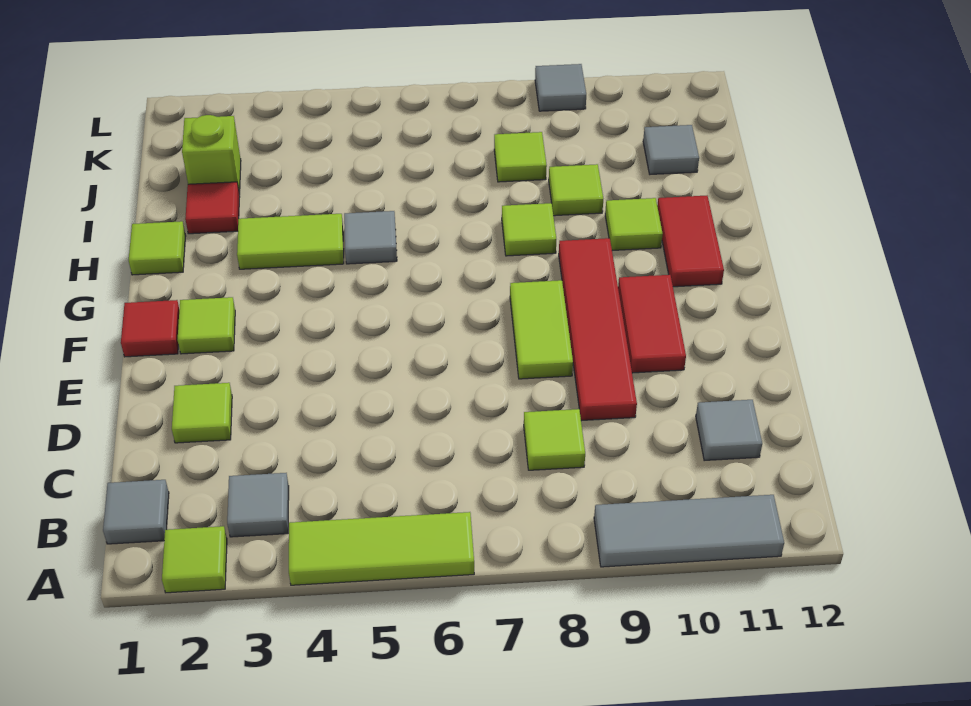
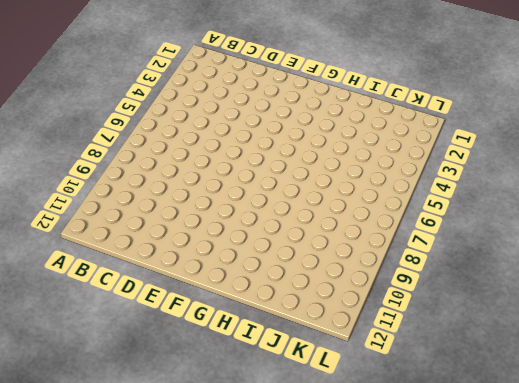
none -> lime tile A2 level 1
none -> lime tile A4:A6 level 1
none -> grey tile A9:A11 level 1

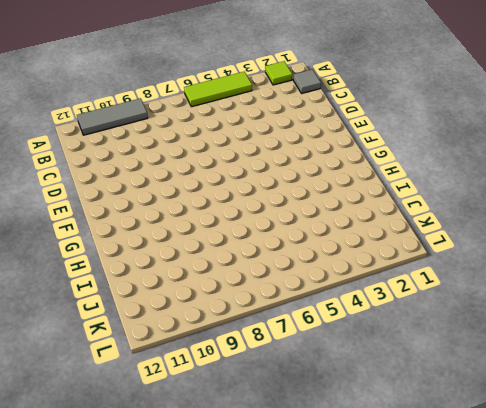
none -> grey tile B3 level 1
none -> lime tile C8 level 1
none -> grey tile C11 level 1

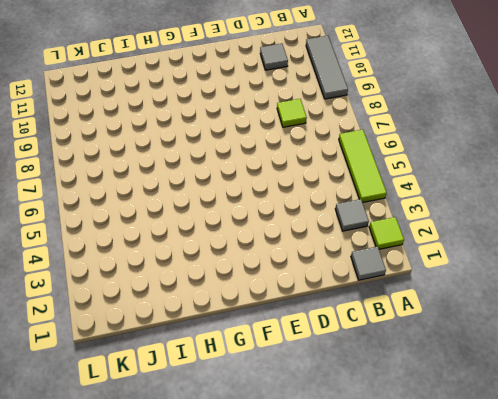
none -> lime tile D2 level 1
none -> red tile D9:G9 level 1
none -> lime tile E8:F8 level 1

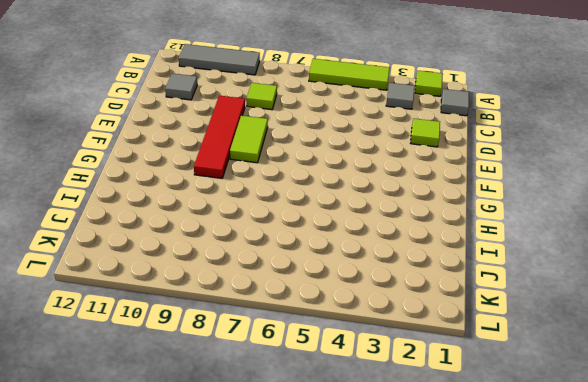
none -> red tile E10:F10 level 1
none -> red tile F1 level 1
none -> lime tile F2 level 1

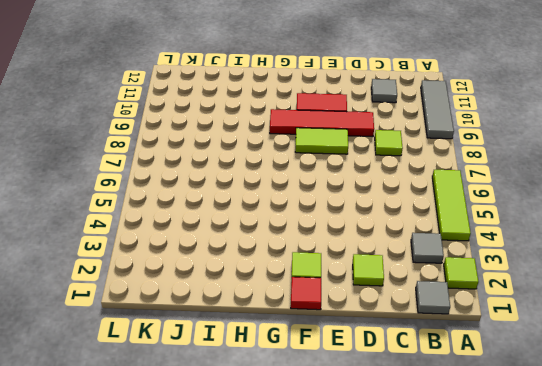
none -> red tile G11:H11 level 1
none -> lime tile H1 level 1
none -> lime tile H3:H4 level 1

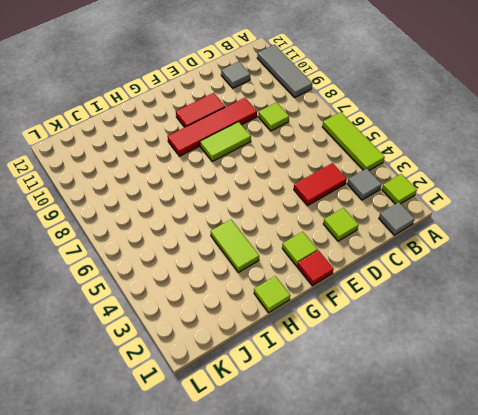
red tile C4:D4 level 1 -> red tile G11:H11 level 1
none -> grey tile H5 level 1
none -> lime tile H8 level 1
none -> lime tile H10 level 1

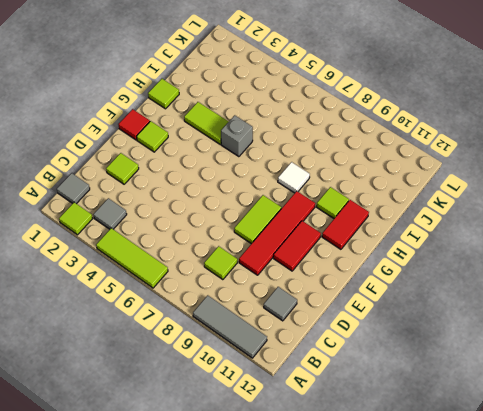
grey brick H5 level 1 -> grey tile H5 level 1
white tile H8 level 1 -> lime tile H8 level 1
none -> red tile I2 level 1
none -> lime tile I9 level 1
none -> lime brick J2 level 1

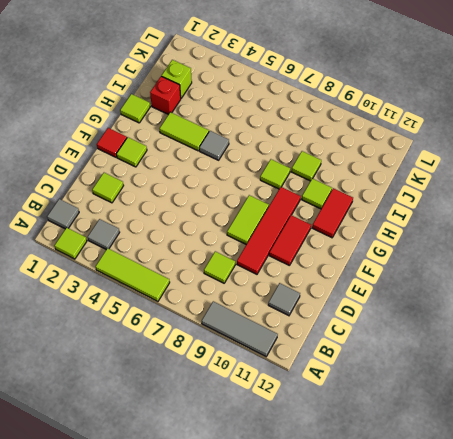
red brick I2 level 1 -> red tile I2 level 1
none -> lime tile J8 level 1
none -> grey tile J11 level 1
none -> grey tile L9 level 1

